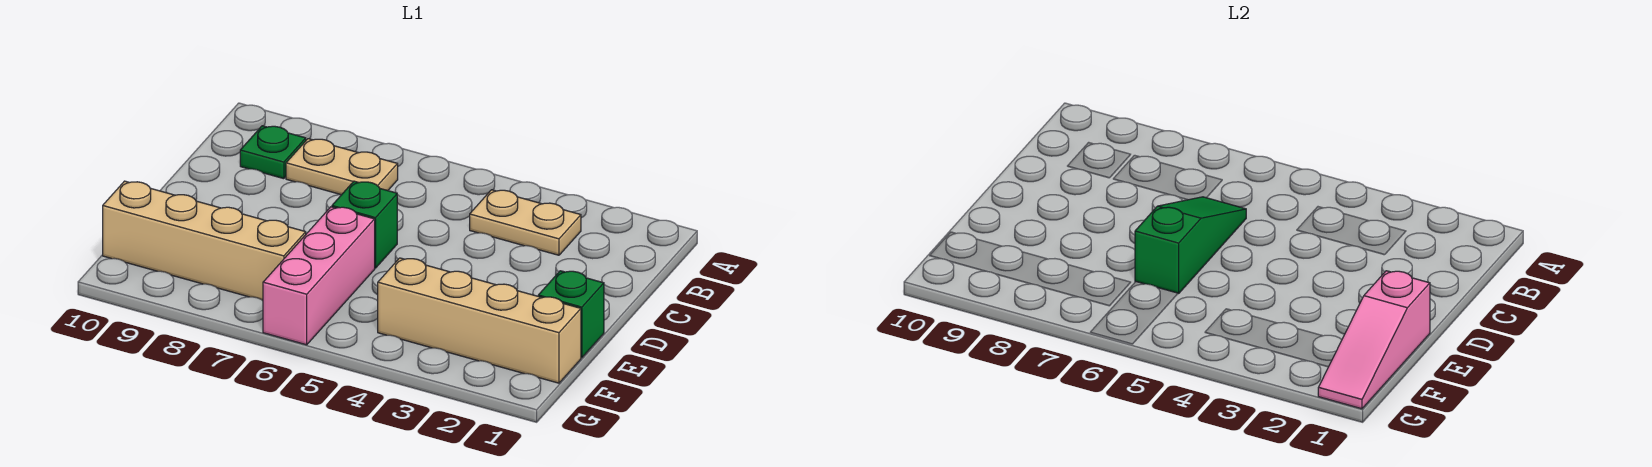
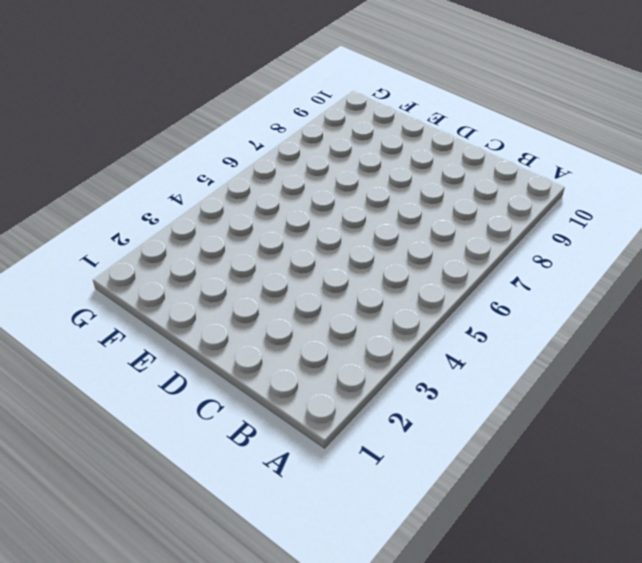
none -> tan plate B3:B4 level 1
none -> tan plate B7:B8 level 1

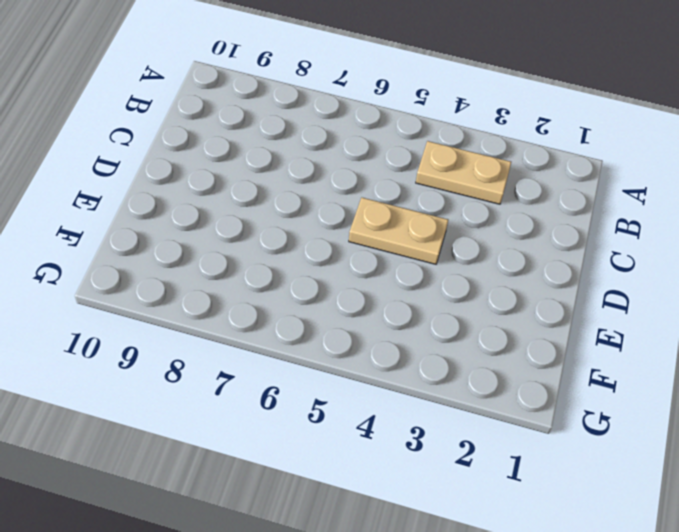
tan plate D4:D5 level 1 -> tan plate B7:B8 level 1
none -> green plate B9 level 1
none -> green brick D6 level 1

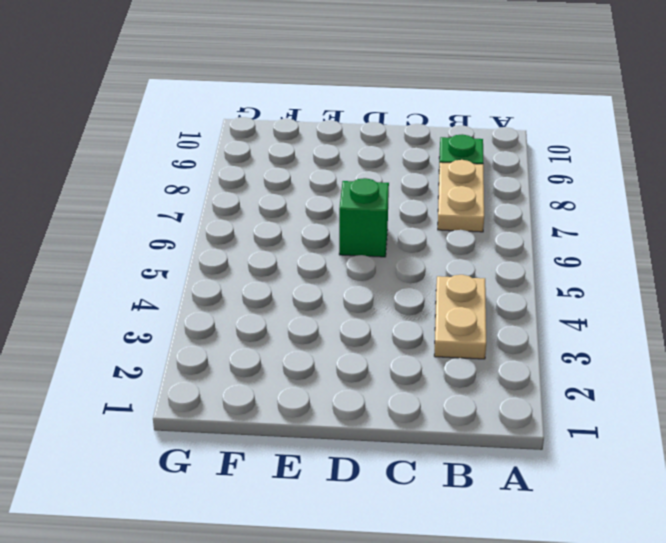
none -> green brick E1 level 1
none -> pink brick E6:G6 level 1

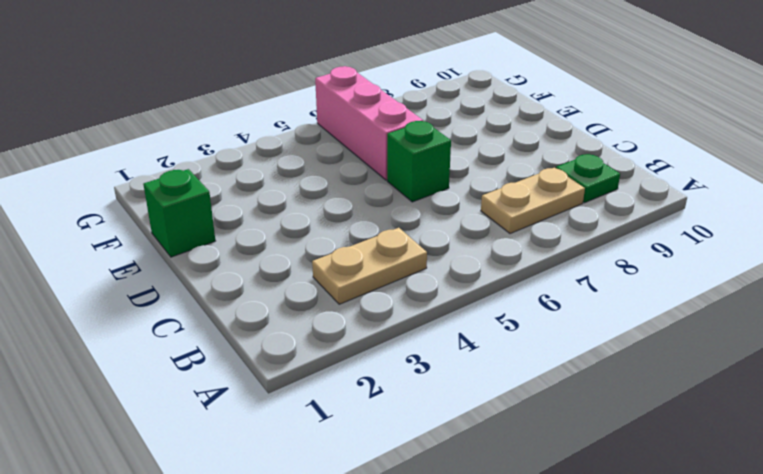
none -> tan brick F1:F4 level 1
none -> tan brick F7:F10 level 1

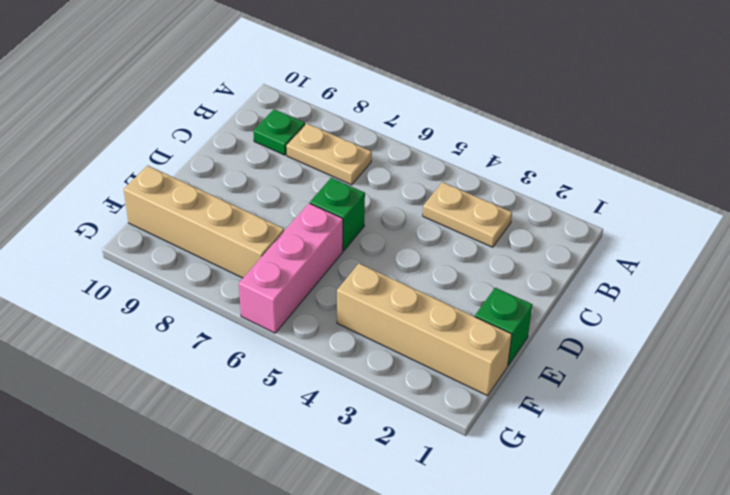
none -> green slope C6:E6 level 2 top E
none -> pink slope E1:G1 level 2 top E

